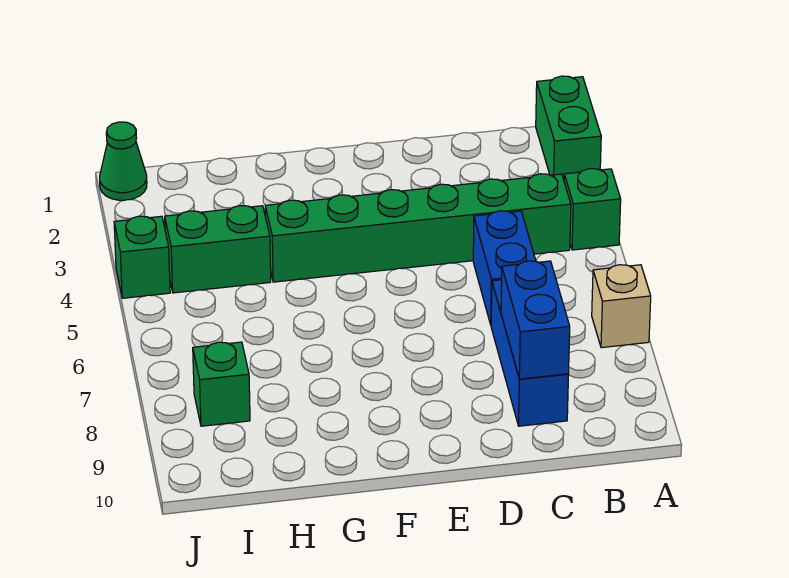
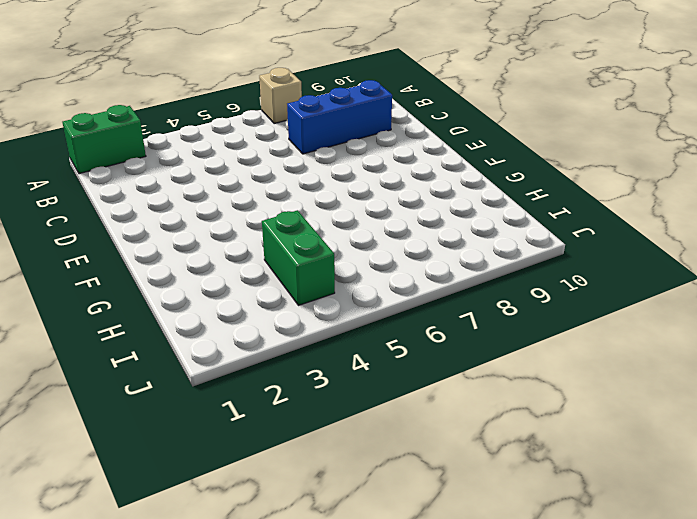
none -> green brick A4 level 1
none -> green brick B4:G4 level 1

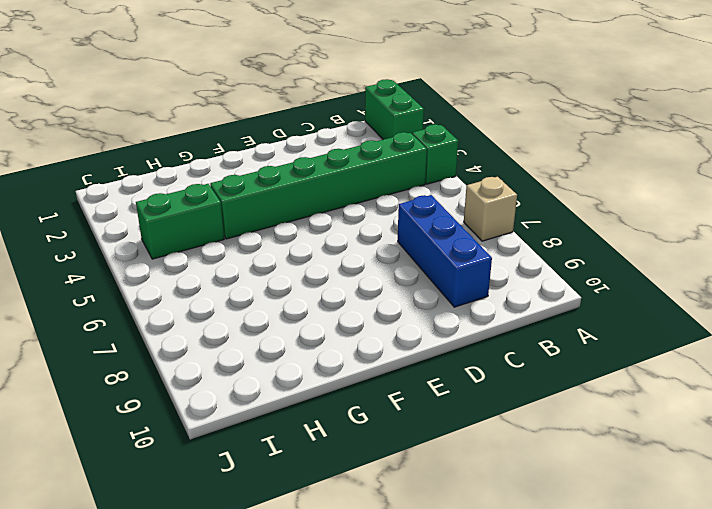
none -> blue brick C5:C6 level 1
none -> green brick I8 level 1

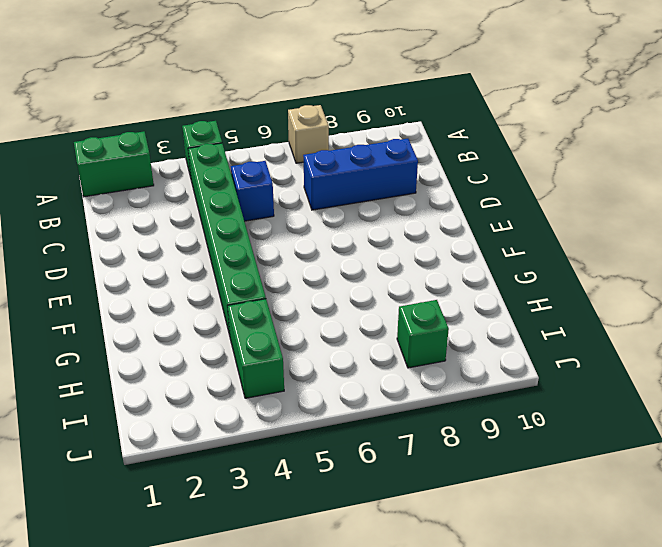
blue brick C5 level 1 -> blue brick C5:C6 level 1
none -> green cone J1 level 1
none -> green brick J4 level 1

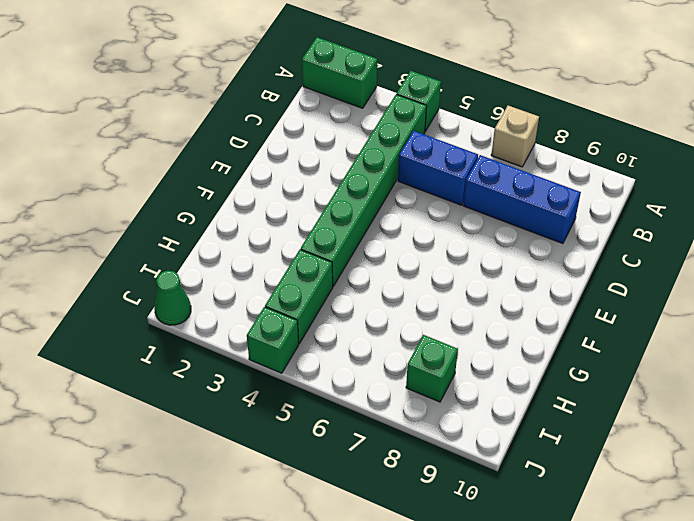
none -> blue brick C8:C9 level 2

